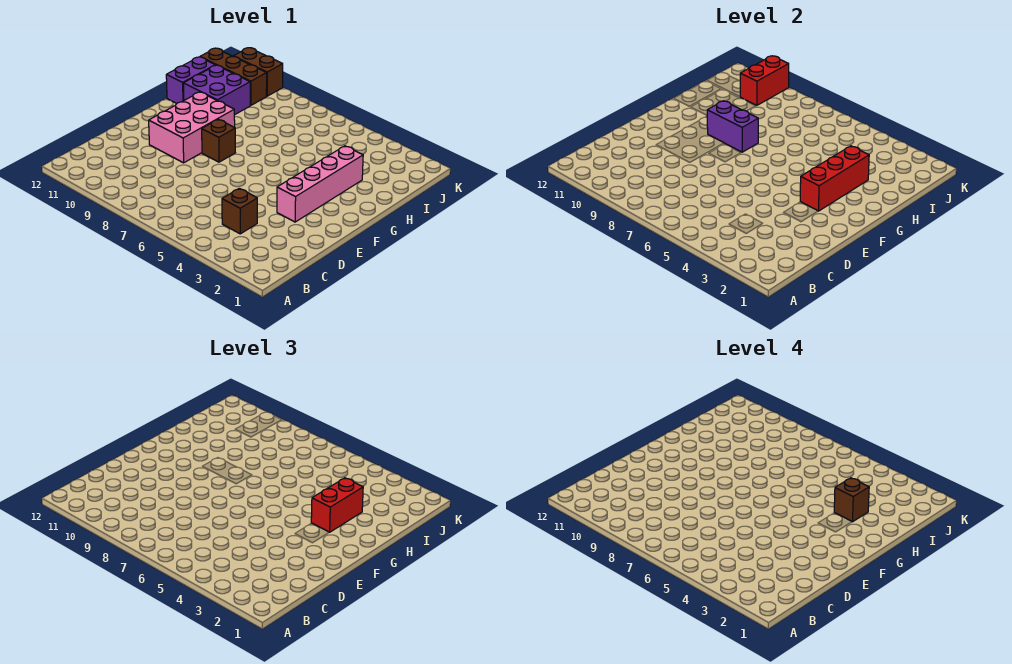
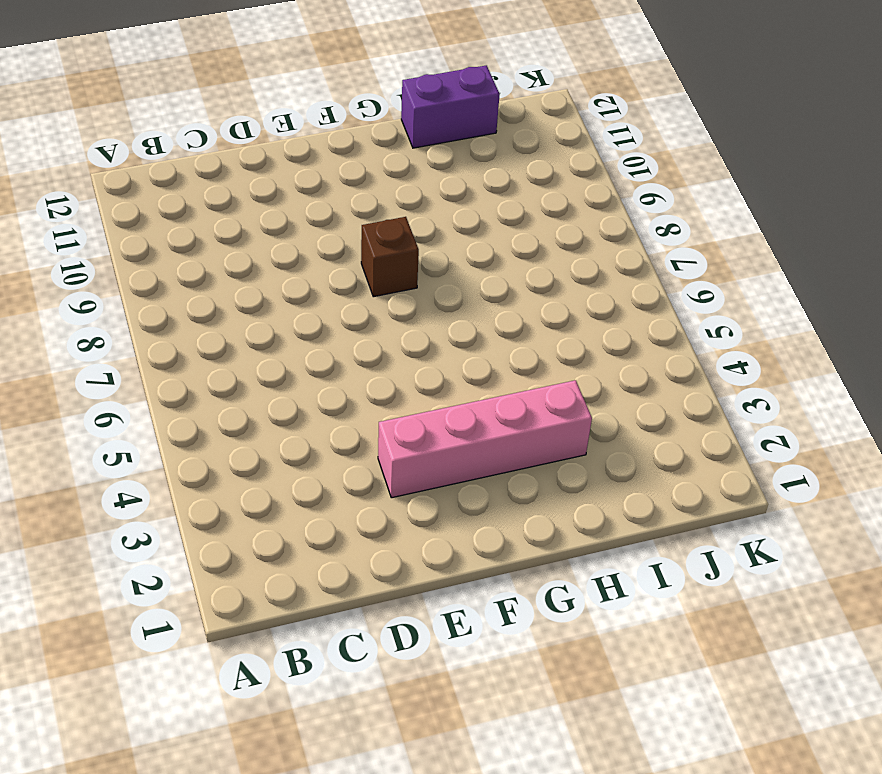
none -> brown brick C4 level 1
none -> pink brick E9:G10 level 1
none -> purple brick H10:I11 level 1

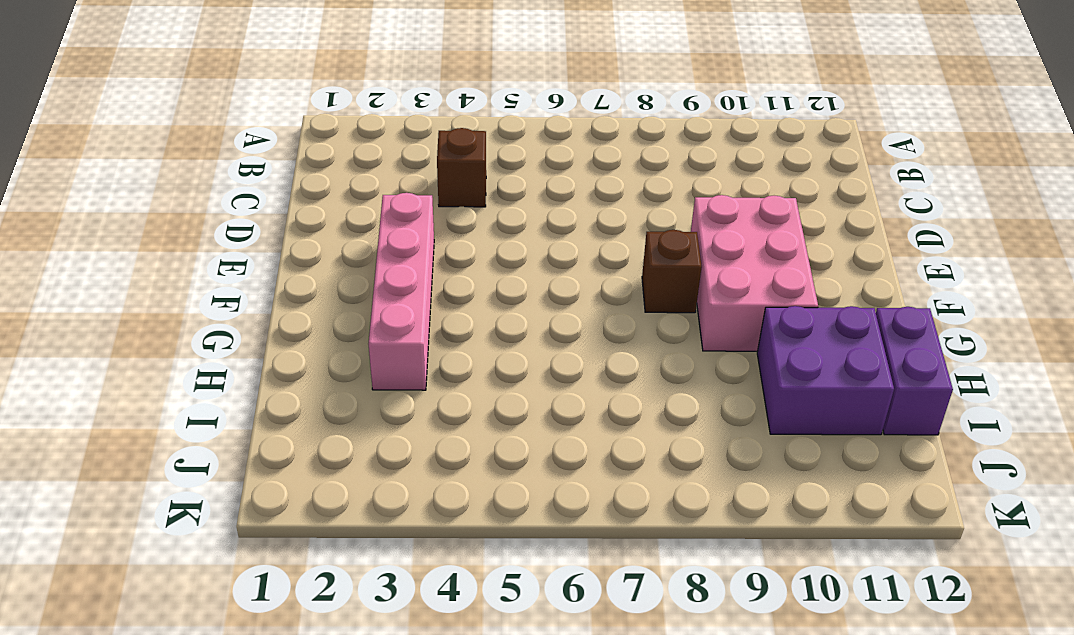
none -> brown brick J10:J12 level 1
none -> brown brick K10:K11 level 1
none -> red brick F3:H3 level 2

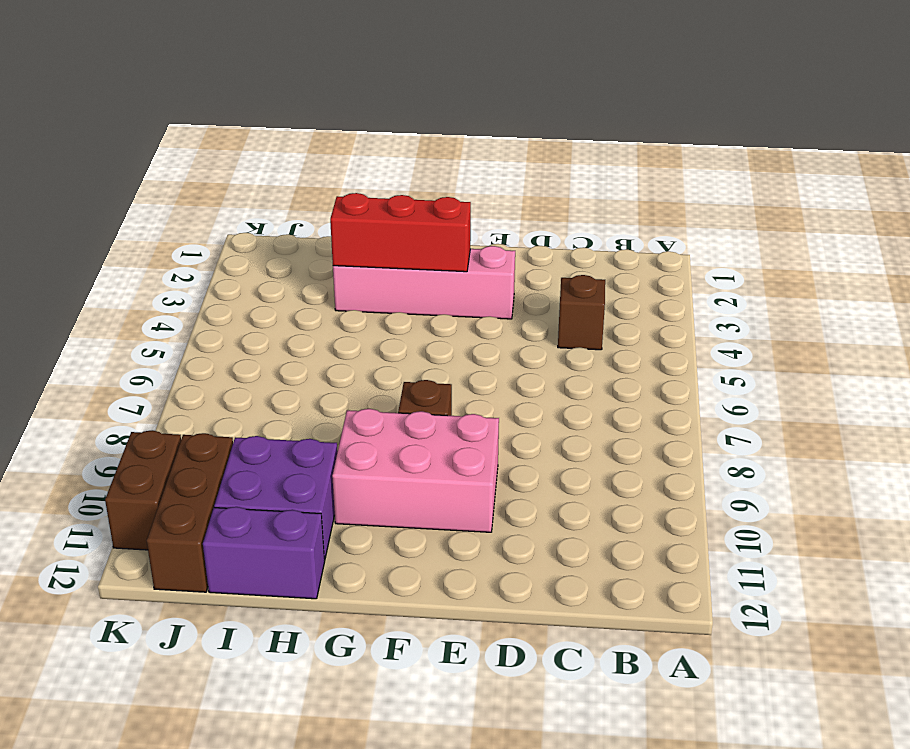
none -> purple brick G8:G9 level 2
none -> red brick J10:K10 level 2
none -> red brick G3:H3 level 3

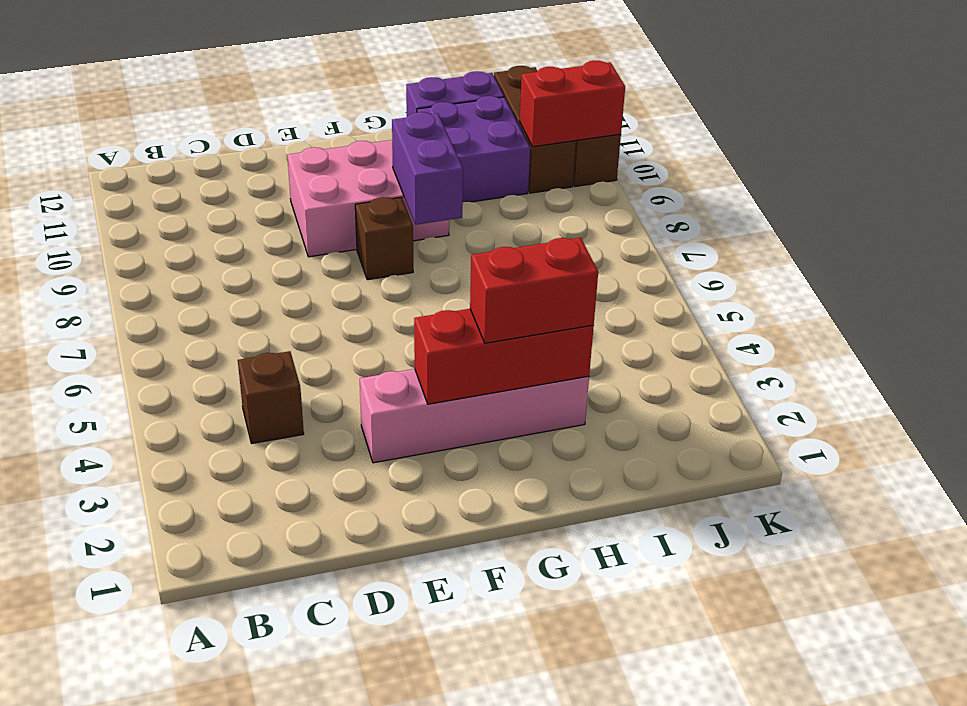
none -> brown brick H3 level 4

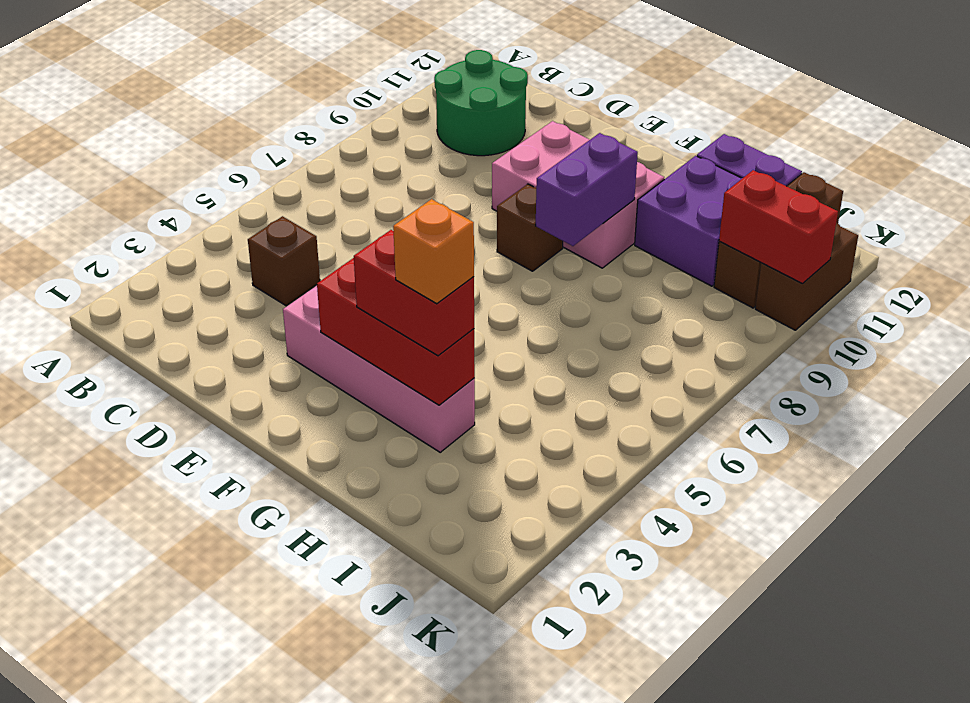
green round brick B10:C11 level 1 -> none
orange brick H3 level 4 -> brown brick H3 level 4

